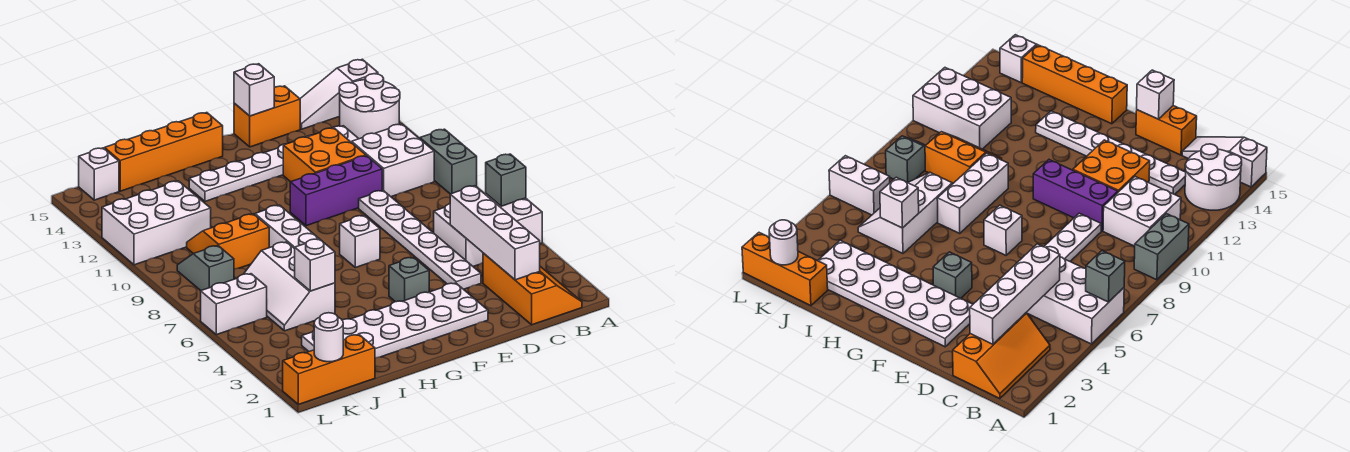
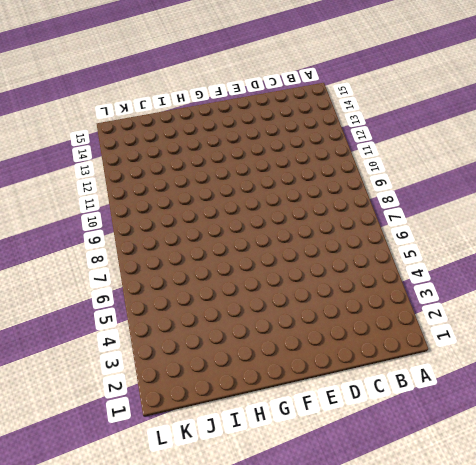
none -> white brick A5:C6 level 1
none -> grey brick A9:A10 level 1
none -> white round brick A13:B14 level 1

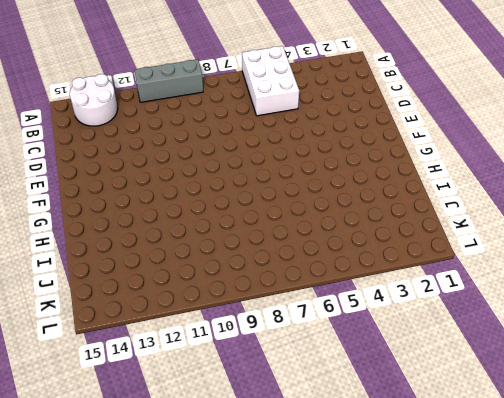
grey brick A9:A11 level 1 -> grey brick A9:A10 level 1
none -> white slope A15:C15 level 1 top A
none -> orange slope B1:C3 level 1 top C
none -> white brick B10:C11 level 1

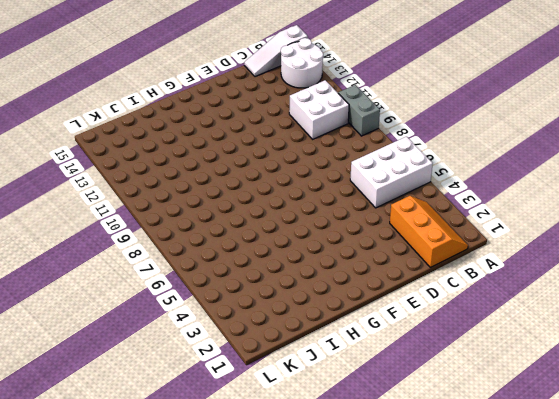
none -> white plate C13:H13 level 1
none -> white plate D4:D9 level 1
none -> purple brick D10:F10 level 1

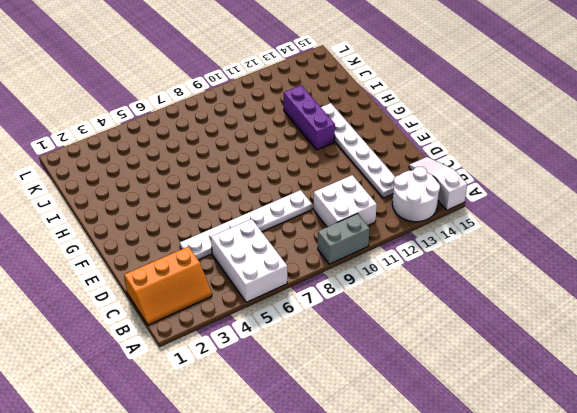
purple brick G12:I12 level 1 -> purple brick D10:F10 level 1
none -> orange brick D11:E12 level 1
none -> orange brick D15:E15 level 1
none -> white plate E2:J3 level 1

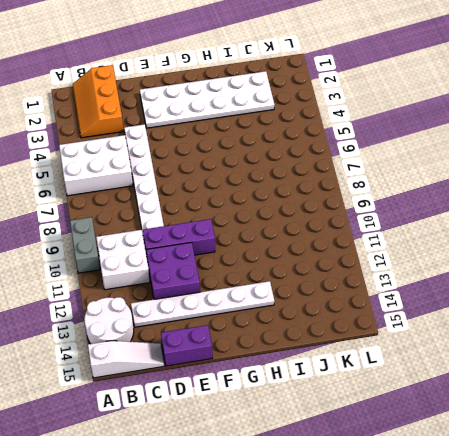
purple brick D11:E12 level 1 -> orange brick D11:E12 level 1
purple brick D15:E15 level 1 -> orange brick D15:E15 level 1
none -> grey brick F4 level 1
none -> white brick F7 level 1
none -> orange brick G15:J15 level 1

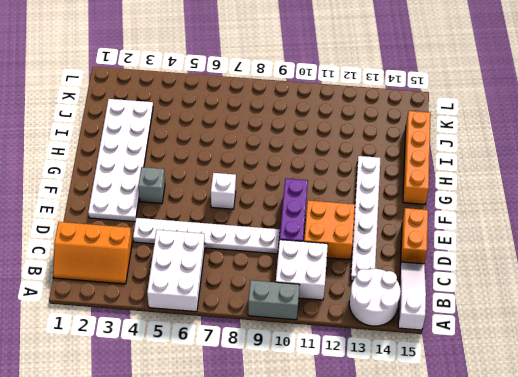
none -> white brick H7:H9 level 1
none -> white slope I5:J7 level 1 top I
none -> orange slope I9:J10 level 1 top 9

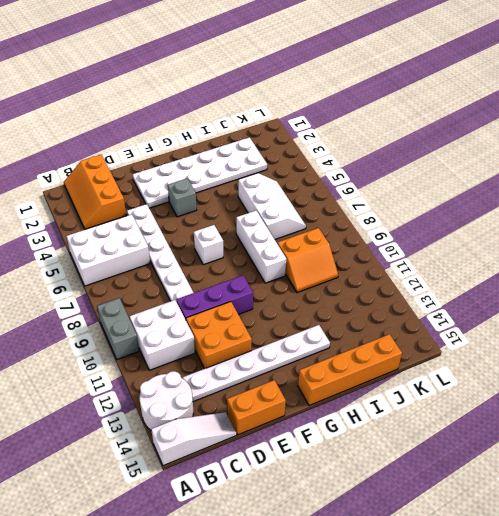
none -> orange brick J1:L1 level 1
none -> white brick J11:L12 level 1
none -> white brick K6:L6 level 1

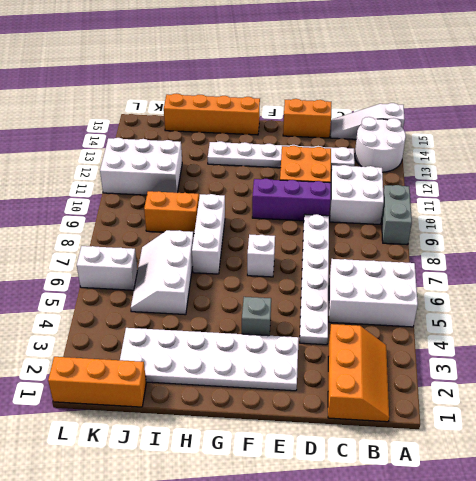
none -> grey slope K8:K9 level 1 top 8
none -> white brick K15 level 1
none -> grey brick A6 level 2

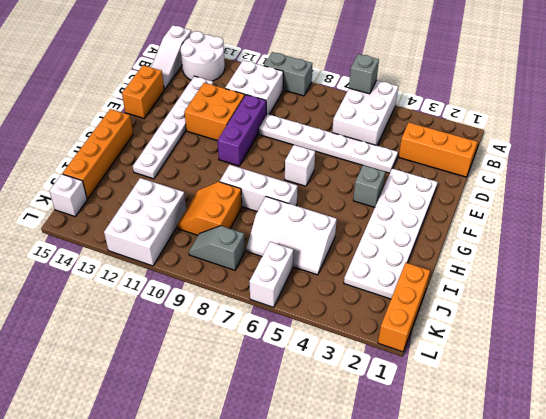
none -> white brick C2:C5 level 2
none -> white brick E15 level 2
none -> white brick I5 level 2

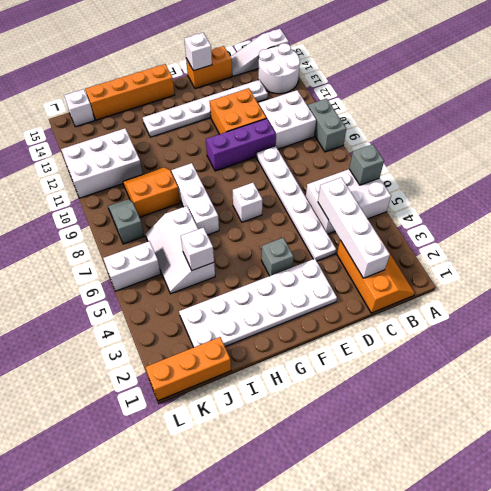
none -> white round brick K1 level 2

